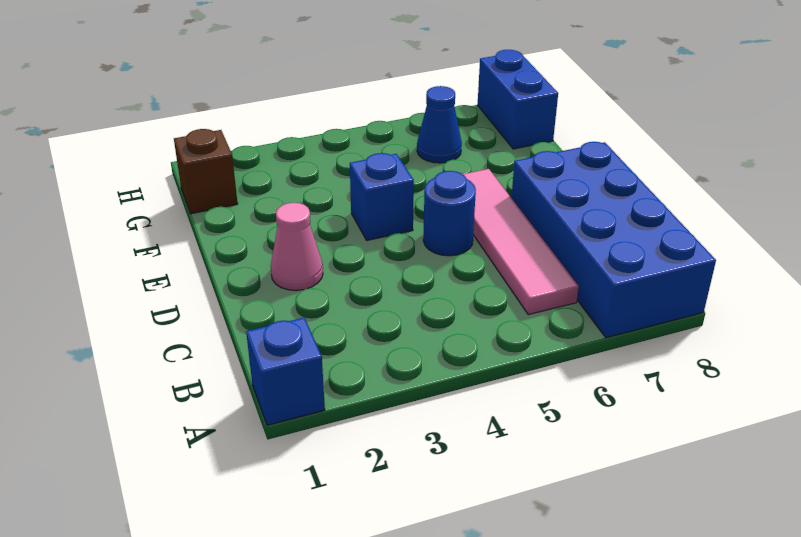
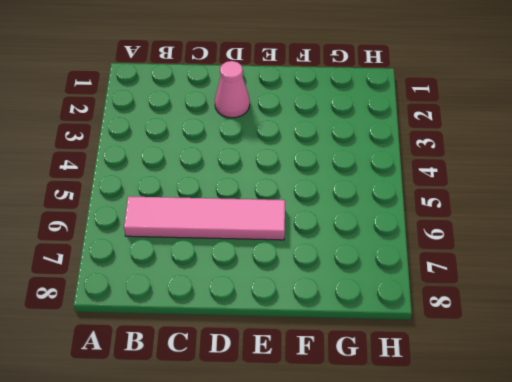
none -> blue brick A1 level 1
none -> blue brick A7:D8 level 1

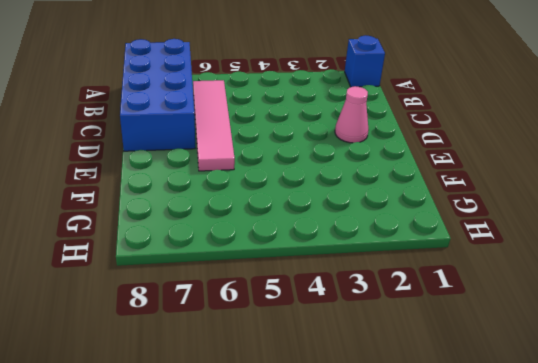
none -> blue round brick D5 level 1
none -> blue brick E4 level 1

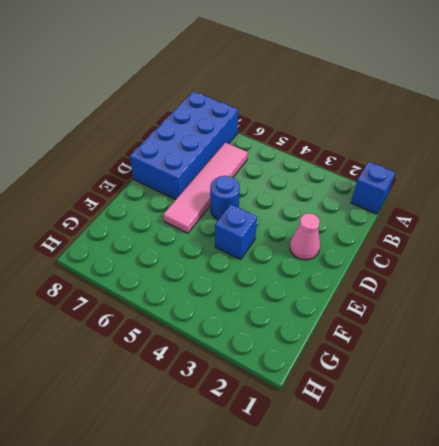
none -> brown brick G1 level 1
none -> blue cone G6 level 1

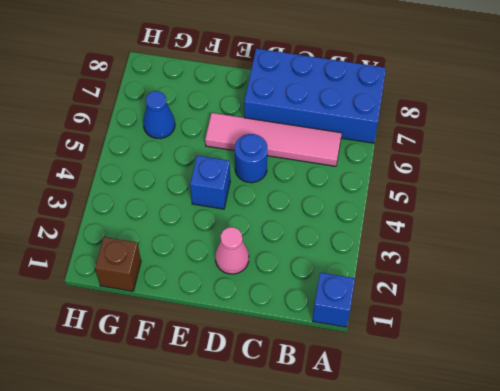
none -> blue brick G8:H8 level 1

